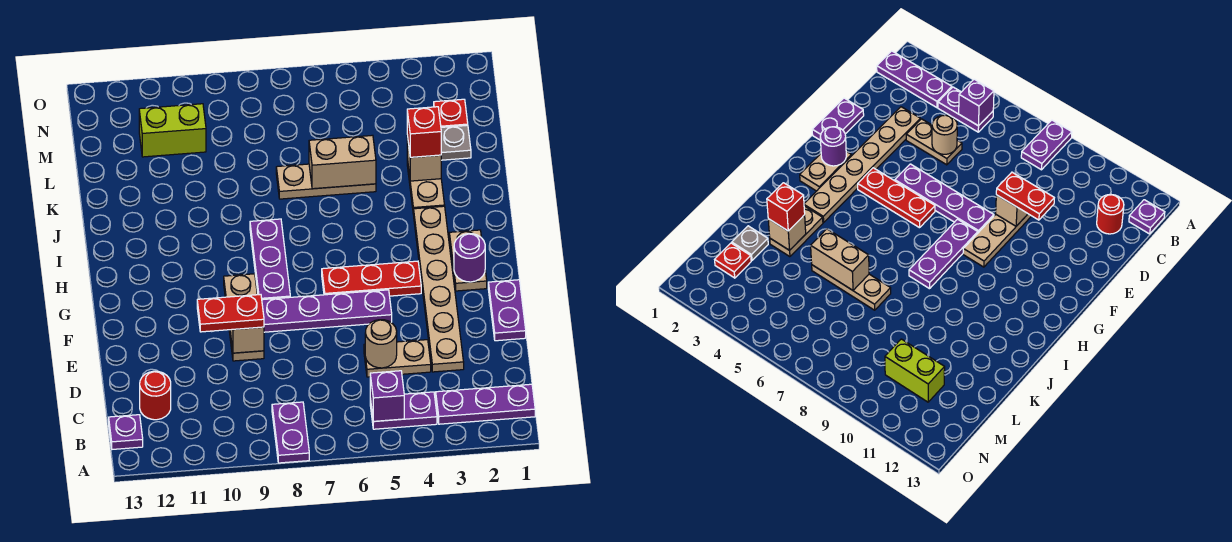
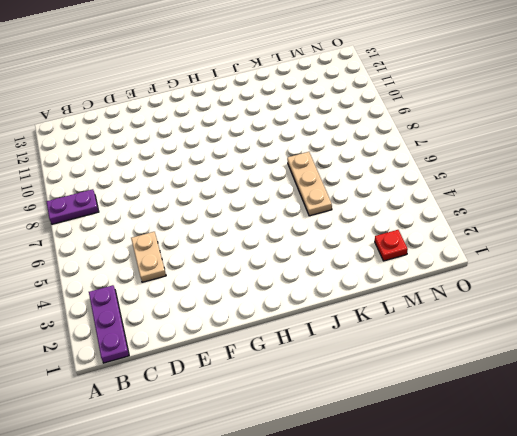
none -> purple plate B4:B5 level 1
none -> purple plate B13 level 1
none -> red round brick C12 level 1

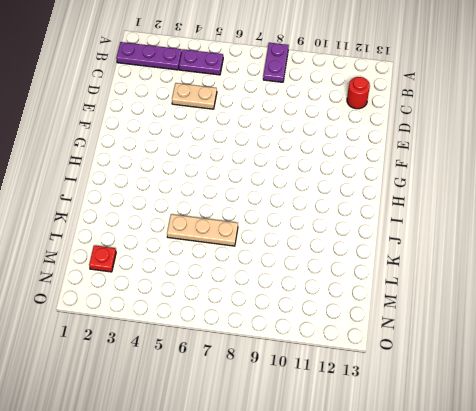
none -> purple plate B13 level 1
none -> tan plate D3:I3 level 1
none -> purple plate E1:F1 level 1

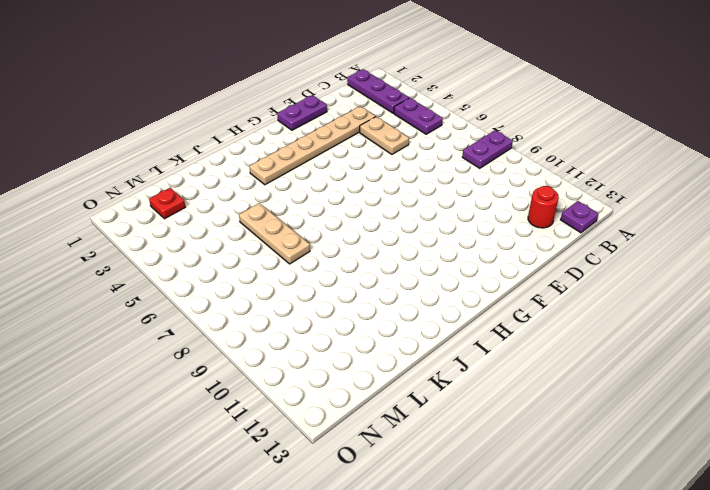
none -> tan plate E9:G9 level 1
none -> purple plate F5:F8 level 1
none -> tan plate G2:H2 level 1

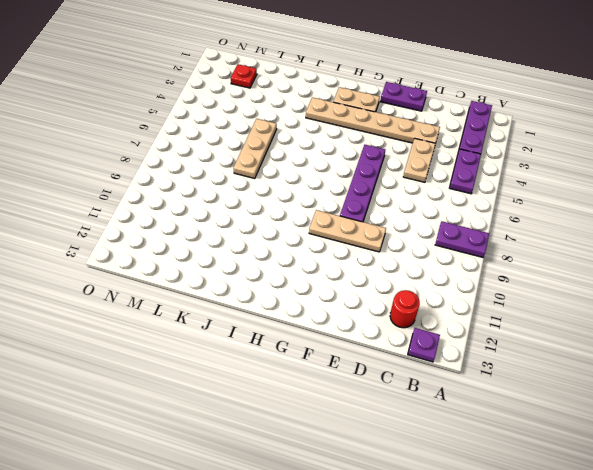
none -> red plate G4:G6 level 1
none -> purple plate G8:I8 level 1
none -> tan plate J3:K3 level 1

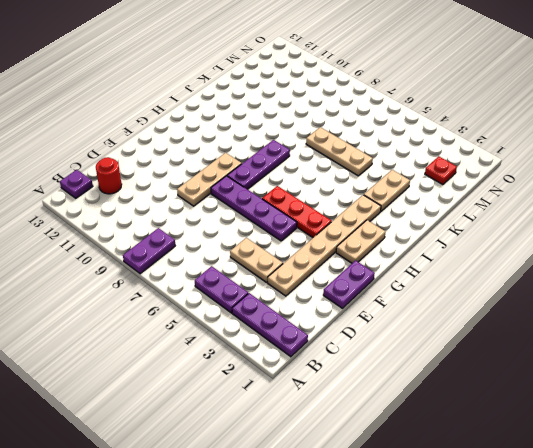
none -> grey plate L2 level 1
none -> lime brick M10:M11 level 1
none -> purple brick B5 level 2

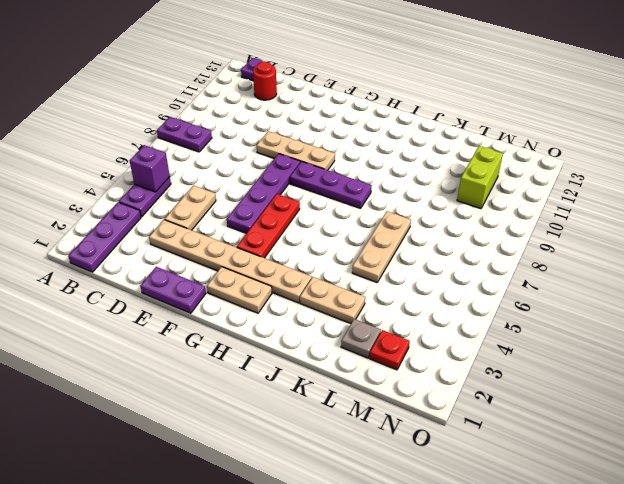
none -> tan round brick D5 level 2
none -> tan brick E9 level 2
none -> purple round brick G2 level 2

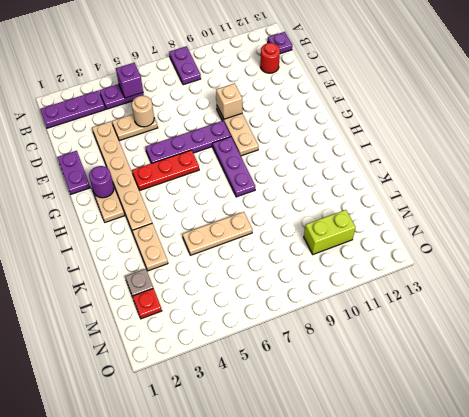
none -> tan brick K3 level 2
none -> tan brick K5:K6 level 2
none -> red plate E9:E10 level 3

